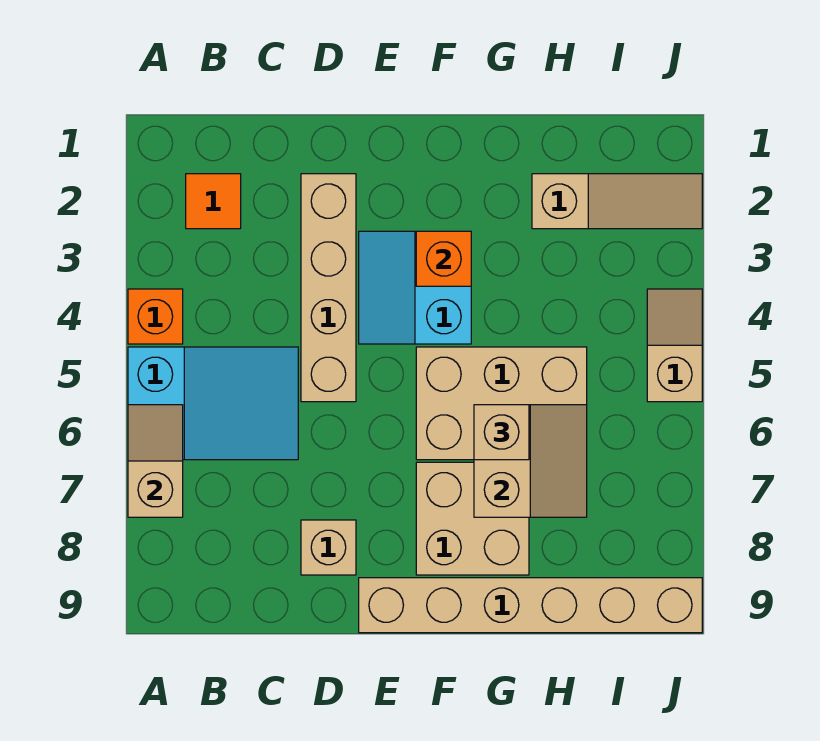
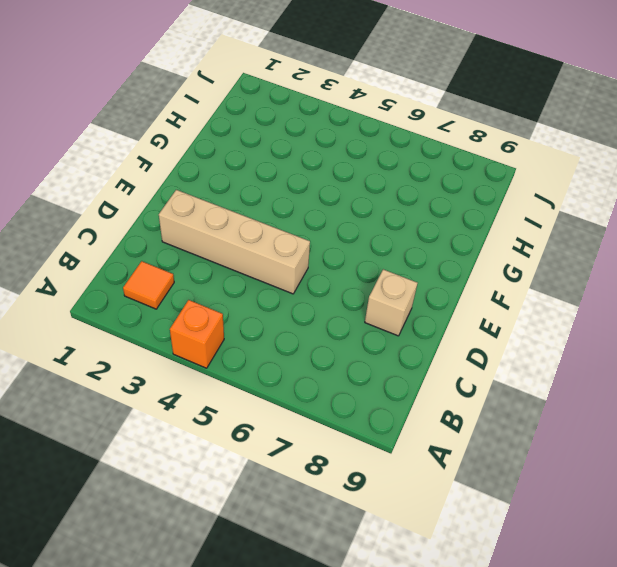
none -> cyan slope A5:C6 level 1 top A
none -> cyan slope E3:F4 level 1 top F
none -> tan brick E9:J9 level 1

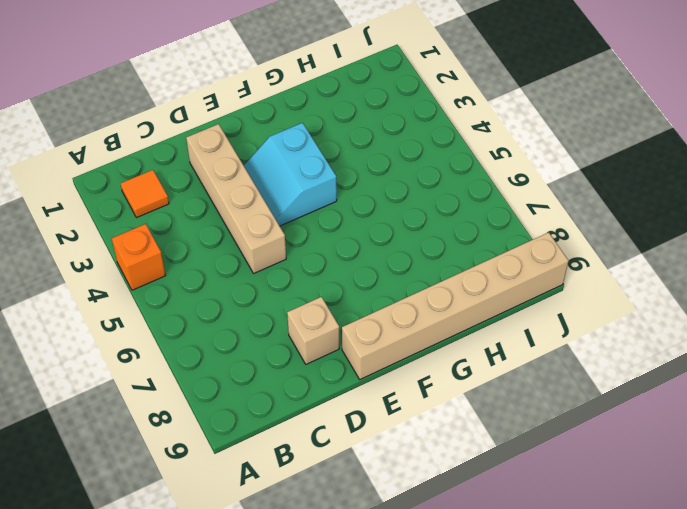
none -> cyan slope A5:C6 level 1 top A
none -> tan brick F5:H6 level 1
none -> tan brick F7:G8 level 1

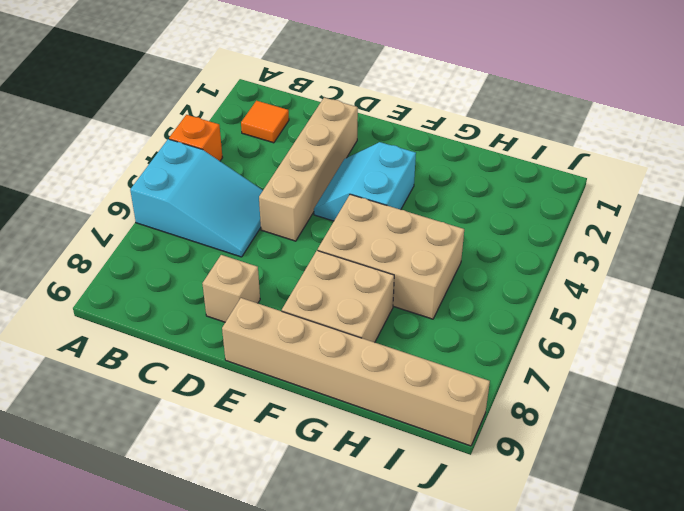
none -> tan slope H2:J2 level 1 top H
none -> tan slope J4:J5 level 1 top 5
none -> tan slope A6:A7 level 2 top 7

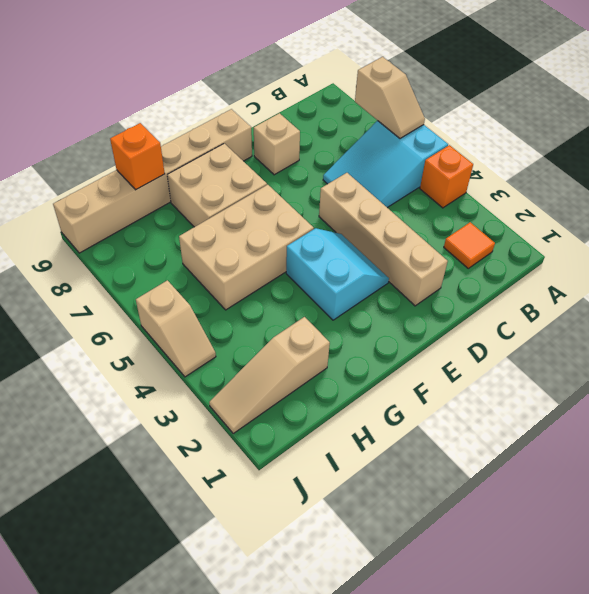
orange brick H9 level 2 -> orange brick F3 level 2
none -> tan slope G6:H7 level 2 top G
none -> tan brick G6 level 3

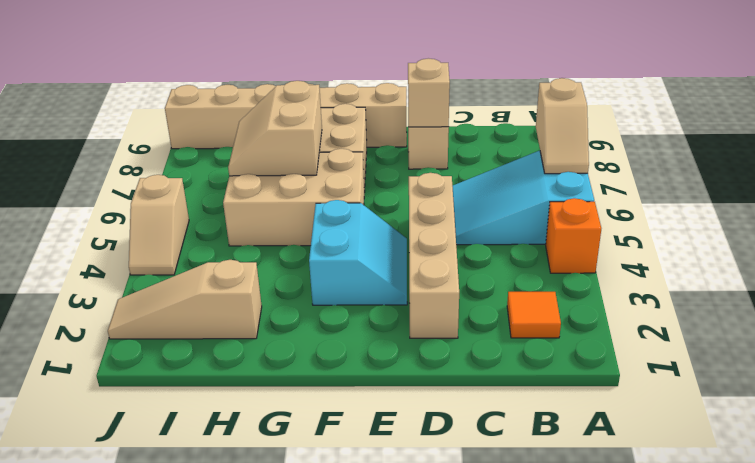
tan brick D8 level 2 -> tan brick G6 level 3
none -> orange brick F3 level 2

